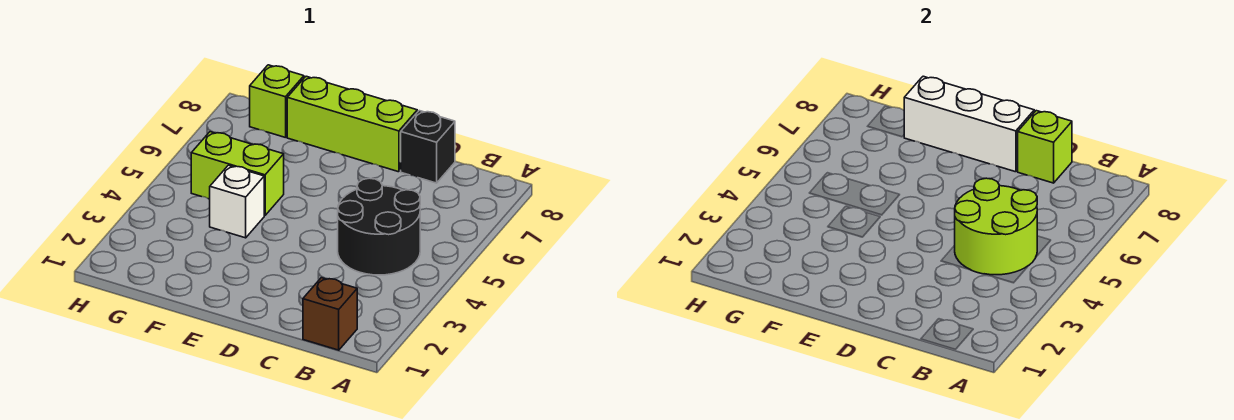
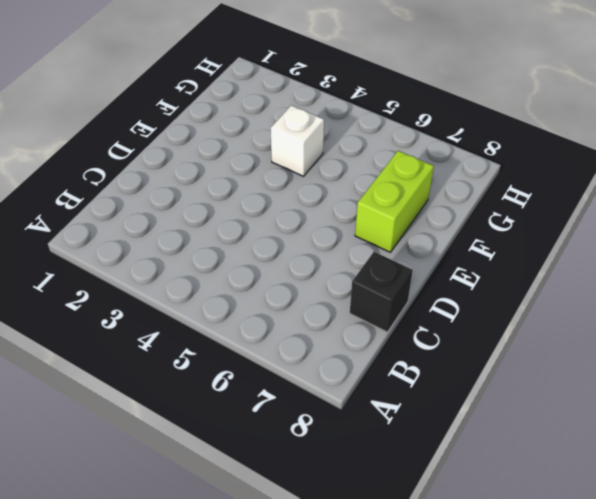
lime brick E7:F7 level 1 -> lime brick F5:G5 level 1
none -> brown brick B1 level 1
none -> black round brick B4:C5 level 1

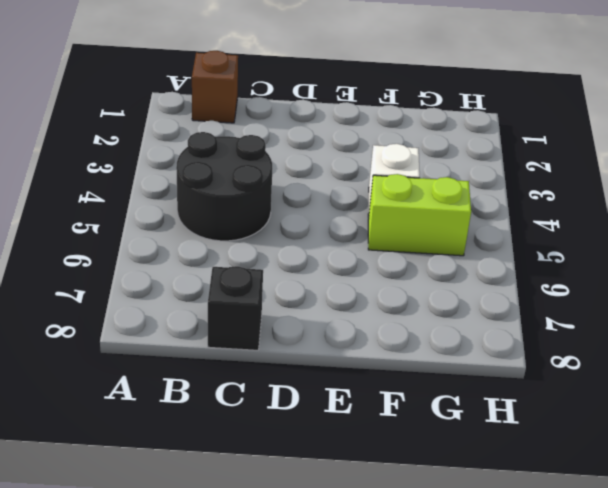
none -> lime brick D8:F8 level 1
none -> lime brick G8 level 1

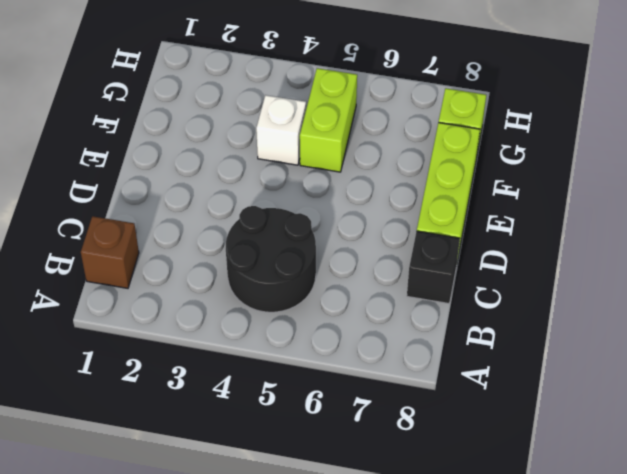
none -> lime round brick B4:C5 level 2
none -> lime brick C8 level 2

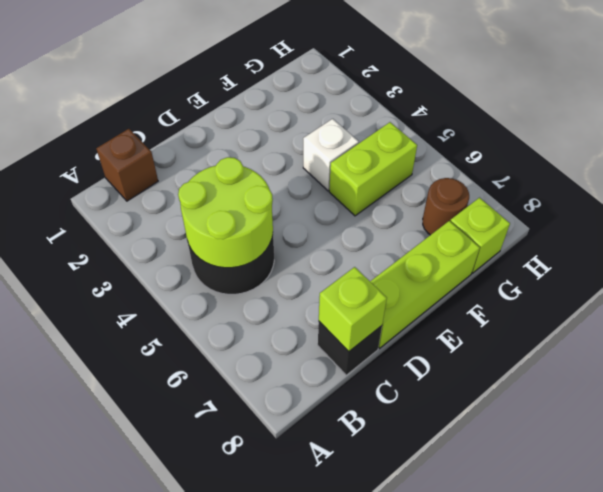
brown round brick G7 level 1 -> none
none -> white brick D8:F8 level 2

